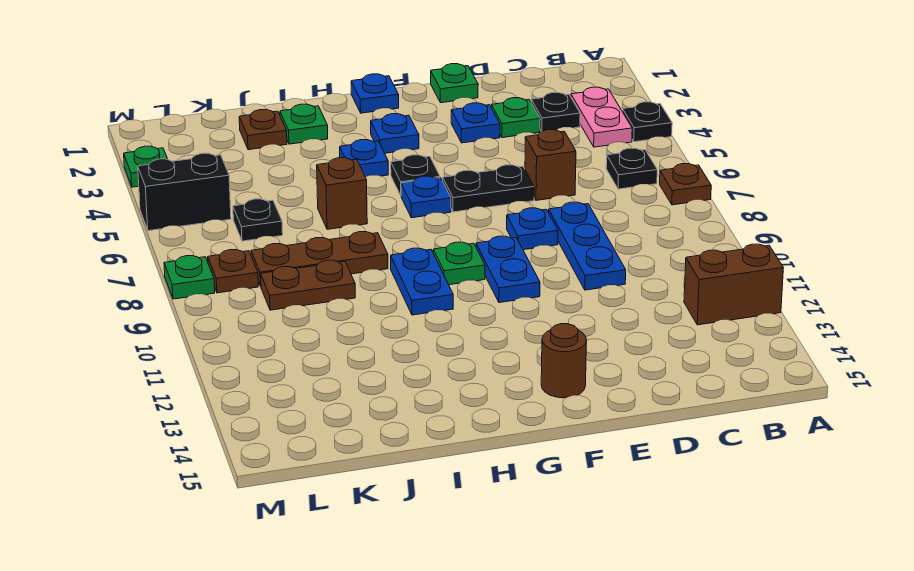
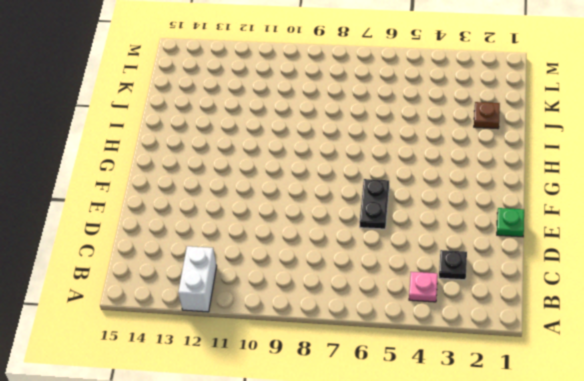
white brick A12:B12 level 1 -> brown brick A12:B12 level 1
pink plate B4 level 1 -> pink plate B3:B4 level 1
none -> black plate A4 level 1
none -> brown plate A7 level 1
none -> black plate B6 level 1
none -> green plate D3 level 1

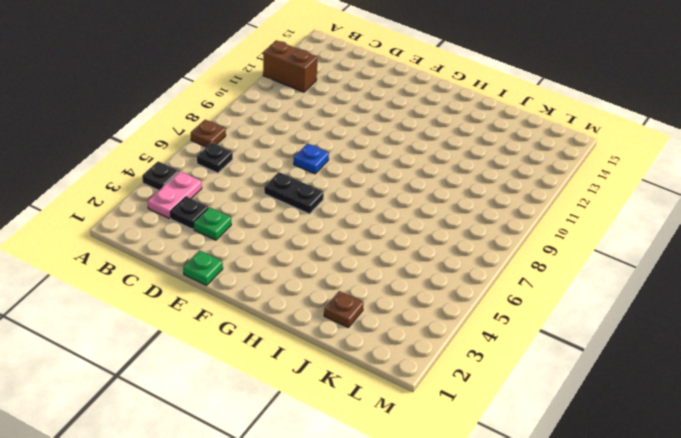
none -> brown brick D6 level 1
none -> blue plate D8:D10 level 1
none -> blue plate E3 level 1
none -> blue plate F9:F10 level 1

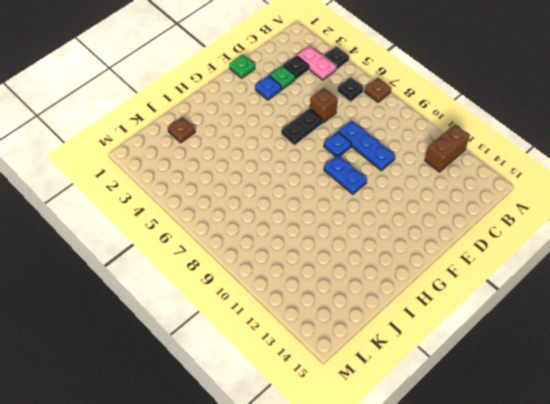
none -> brown round brick F14 level 1
none -> blue plate G1 level 1
none -> blue plate G3 level 1
none -> black plate G5 level 1

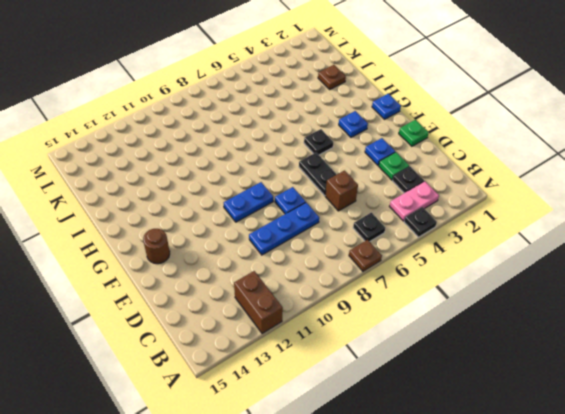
none -> blue plate G6 level 1
none -> green plate G9 level 1
none -> blue plate H4 level 1
none -> blue plate H9:H10 level 1

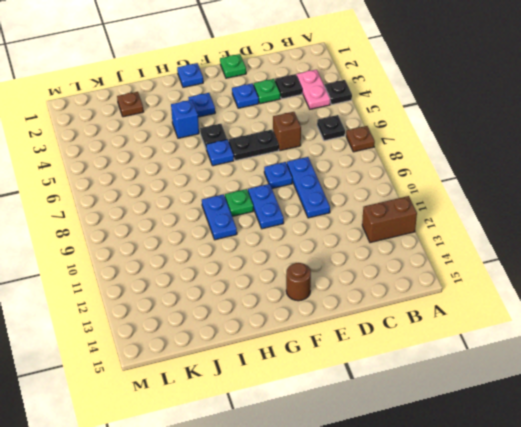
blue brick H4 level 1 -> blue plate H4 level 1
none -> green plate I2 level 1
none -> brown brick I6 level 1
none -> brown plate I8:K8 level 1
none -> brown plate J9:K9 level 1

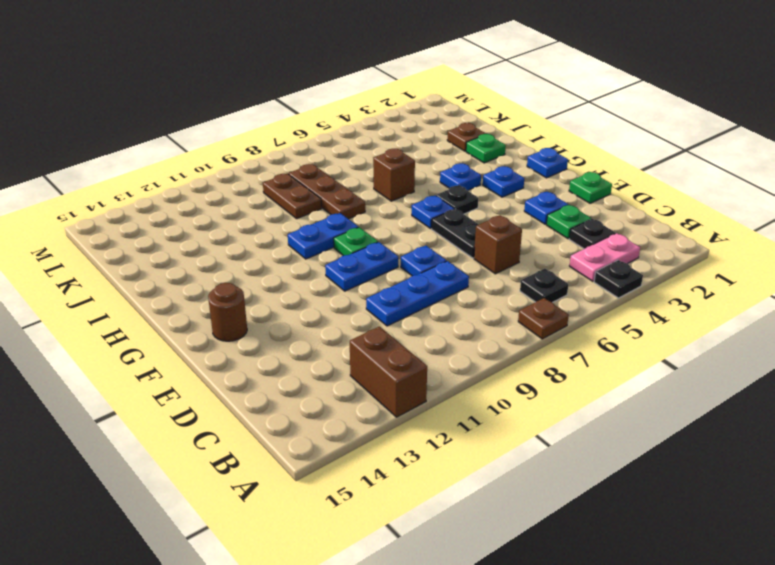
none -> black plate K6 level 1
none -> black brick L5:M5 level 1
none -> brown plate L8 level 1
none -> green plate M3 level 1

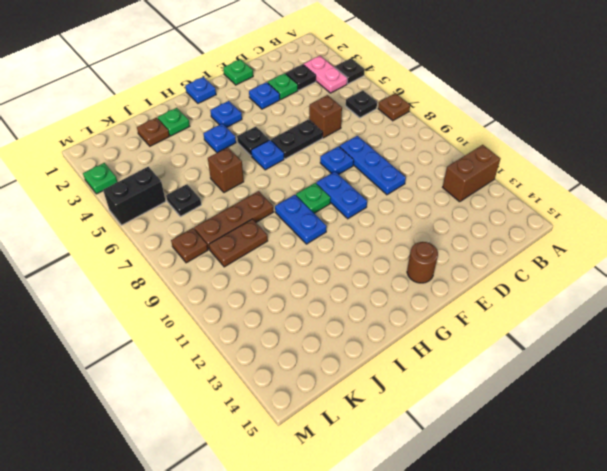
none -> green plate M8 level 1

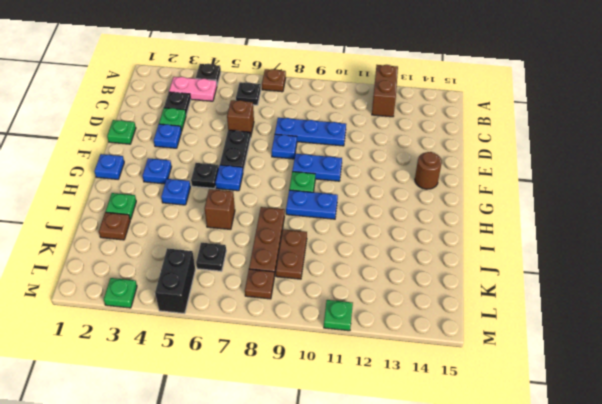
green plate M11 level 1 -> green plate M8 level 1

